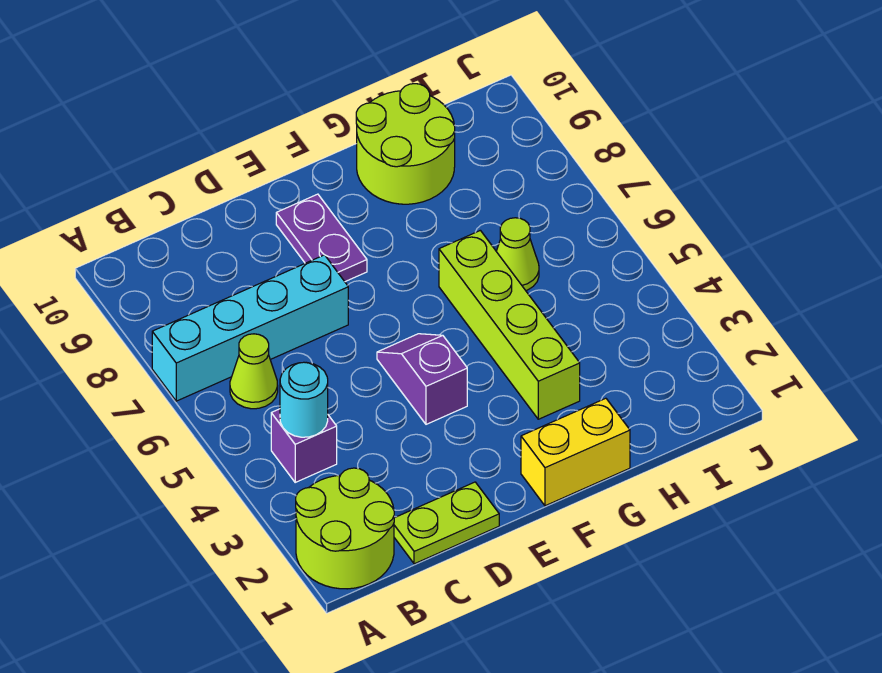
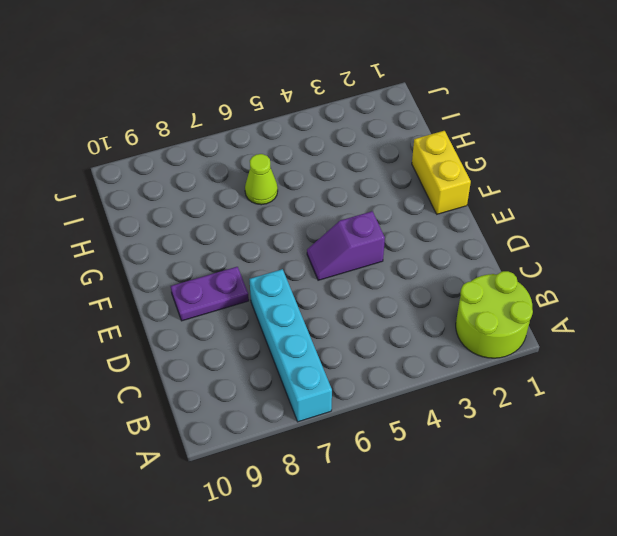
none -> purple brick B4 level 1
none -> lime cone B6 level 1
none -> lime plate C1:D1 level 1

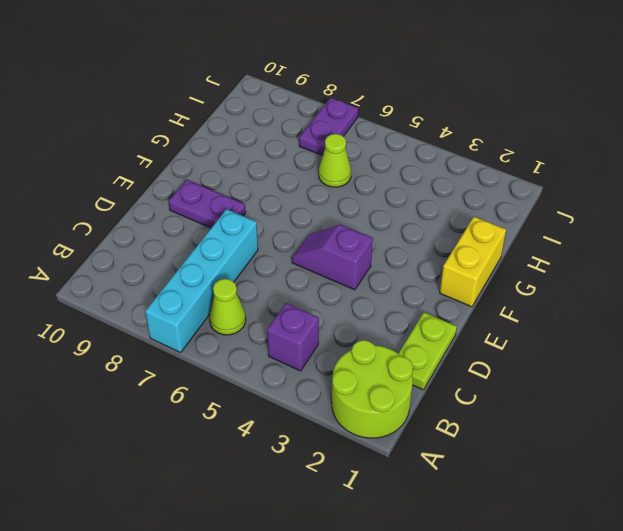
purple plate I7:J7 level 1 -> none
none -> lime brick G3:G6 level 1
none -> lime round brick G9:H10 level 1
none -> cyan round brick B4 level 2

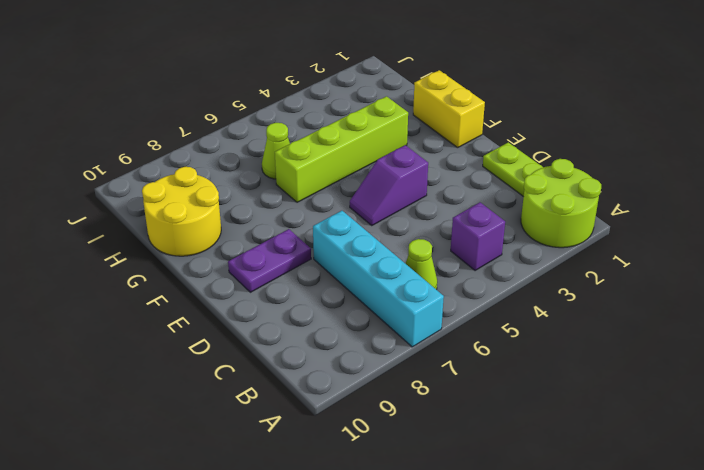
yellow round brick G9:H10 level 1 -> lime round brick G9:H10 level 1
none -> cyan round brick B4 level 2

